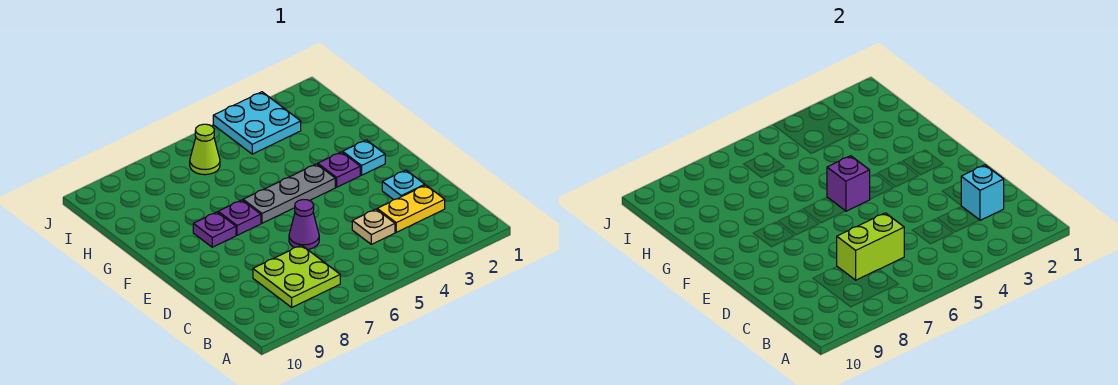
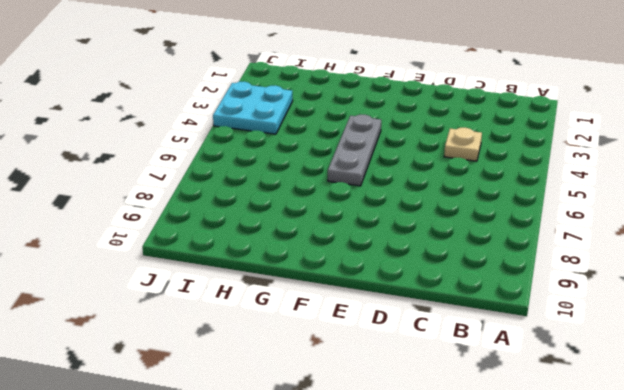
none -> lime plate B7:C8 level 1
none -> yellow plate C2:C3 level 1
none -> cyan plate D2 level 1

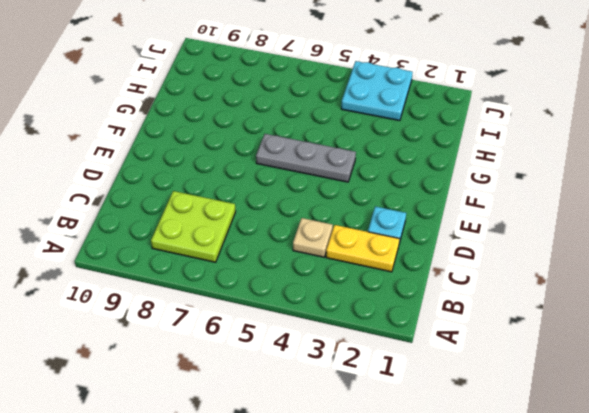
none -> purple cone D6 level 1
none -> cyan plate F2 level 1
none -> purple plate F3 level 1

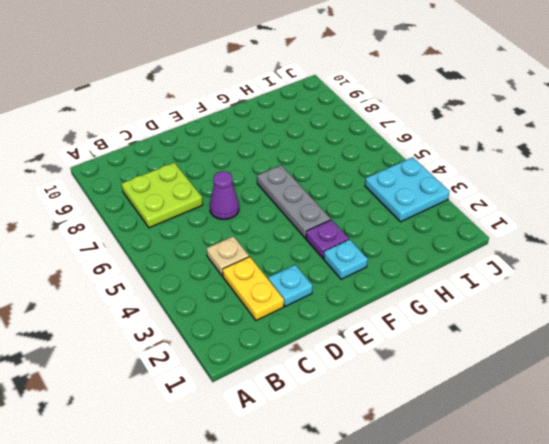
none -> purple plate F7 level 1
none -> purple plate F8 level 1
none -> lime cone I6 level 1

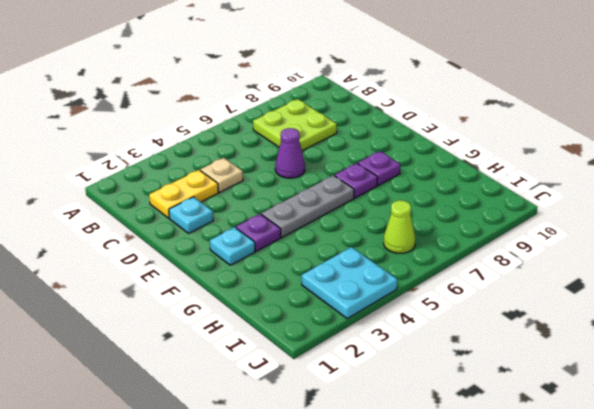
none -> cyan brick C2 level 2
none -> lime brick C6:C7 level 2
none -> purple brick F5 level 2

